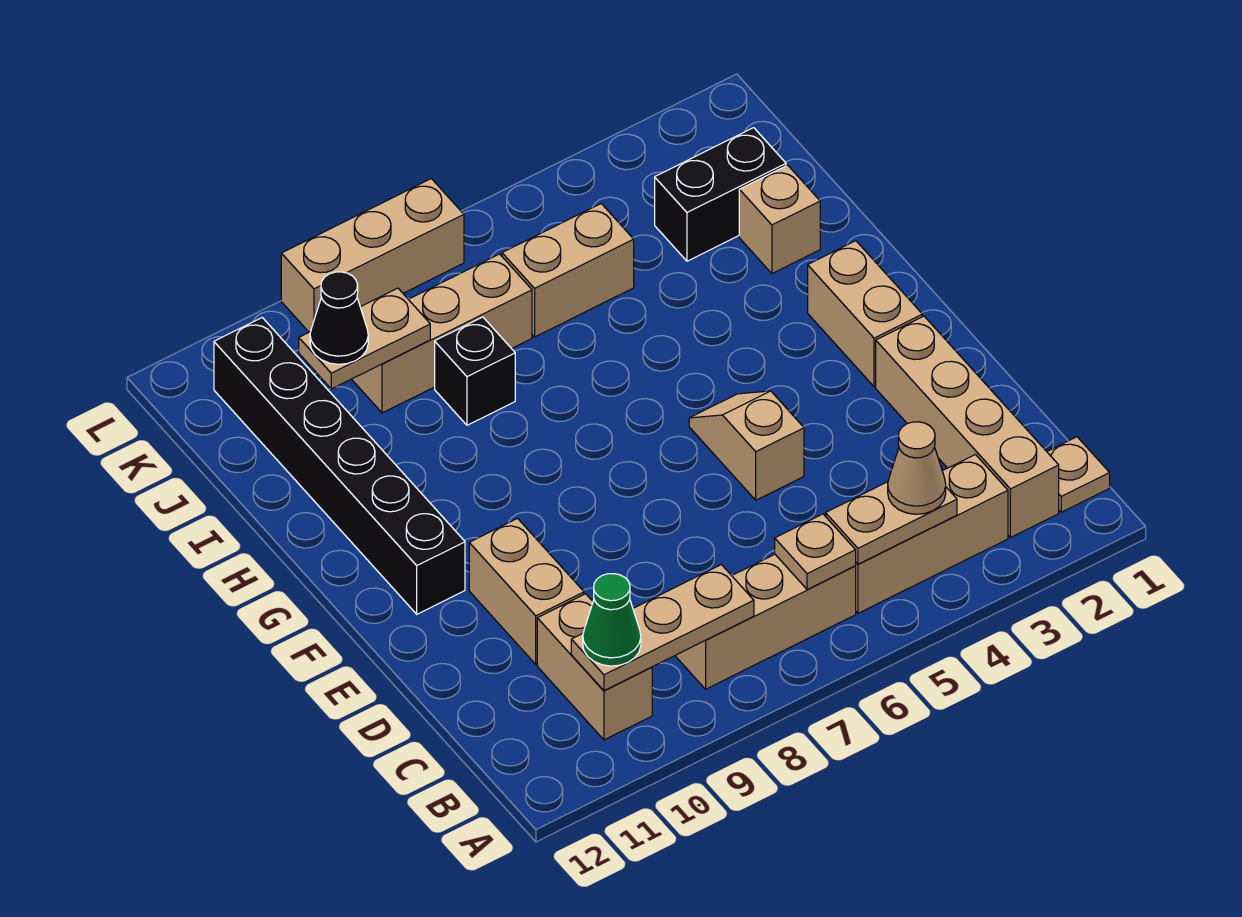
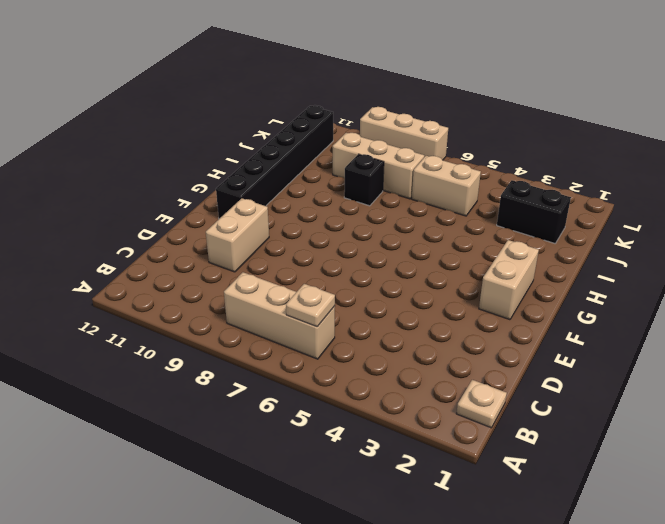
none -> tan brick B2:E2 level 1
none -> tan brick B3:B5 level 1
none -> tan brick B10:C10 level 1

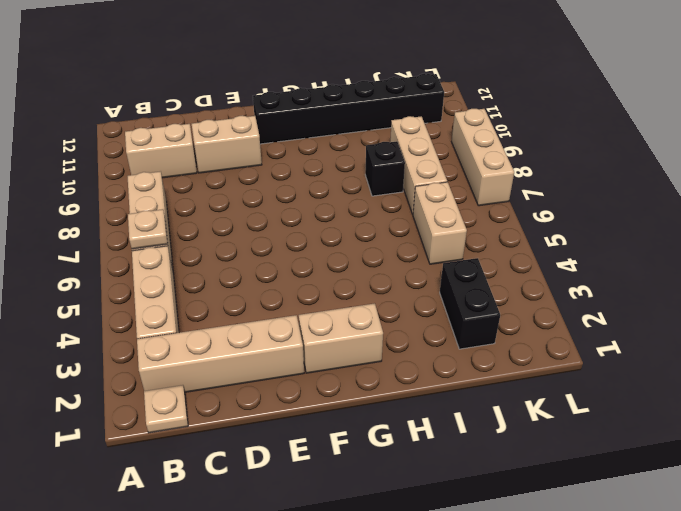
none -> tan slope E5:F5 level 1 top E
none -> tan brick I2 level 1
none -> tan plate B4:B5 level 2

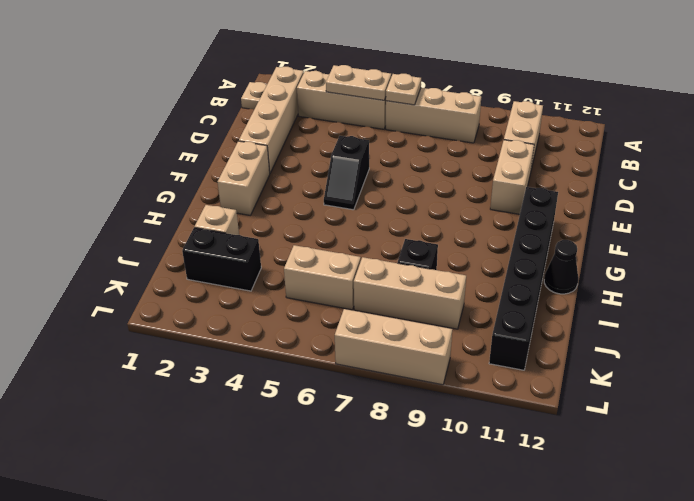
black slope E5:F5 level 1 top E -> tan slope E5:F5 level 1 top E
black cone H12 level 1 -> black cone J10 level 3
none -> tan plate B8:B10 level 2
none -> tan plate J9:J10 level 2
none -> tan cone B4 level 3

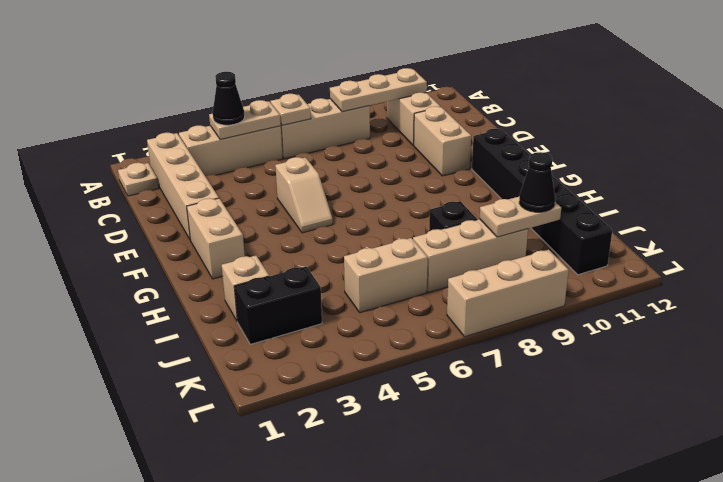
black cone B4 level 3 -> tan cone B4 level 3
none -> green cone B10 level 3

